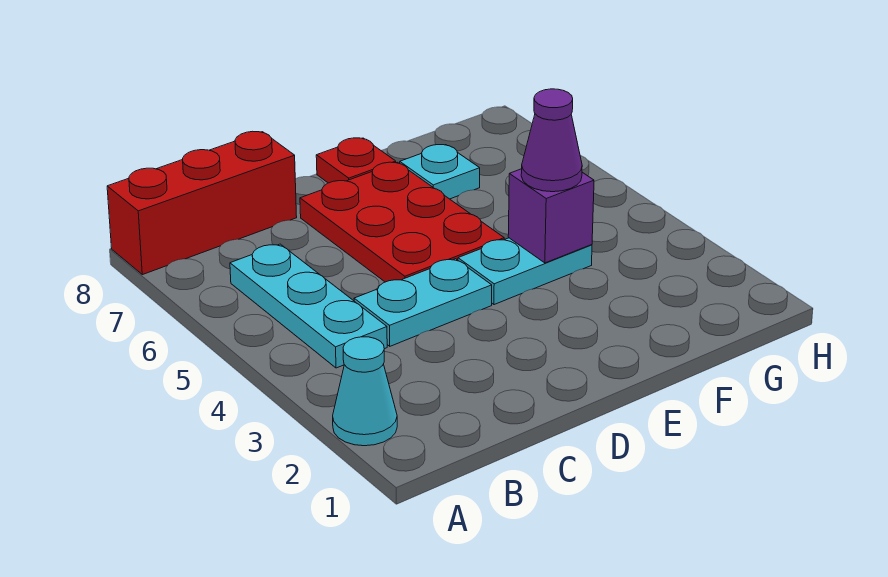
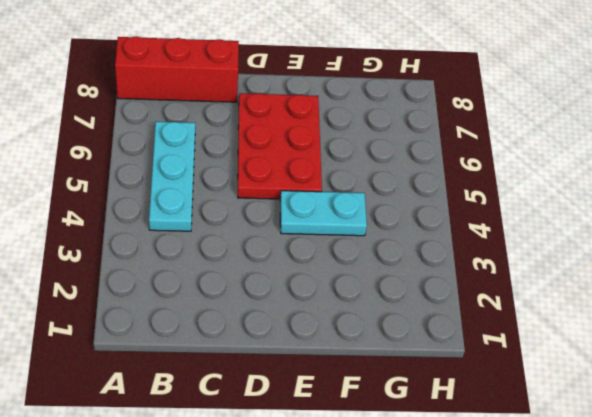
none -> cyan cone A2 level 1
none -> cyan plate C4:D4 level 1

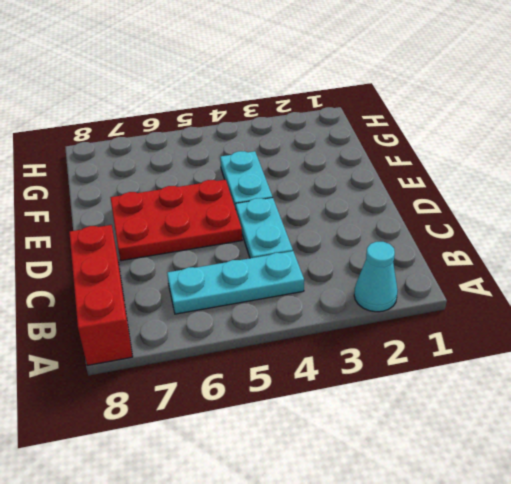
none -> red plate E8 level 1
none -> cyan plate F7 level 1

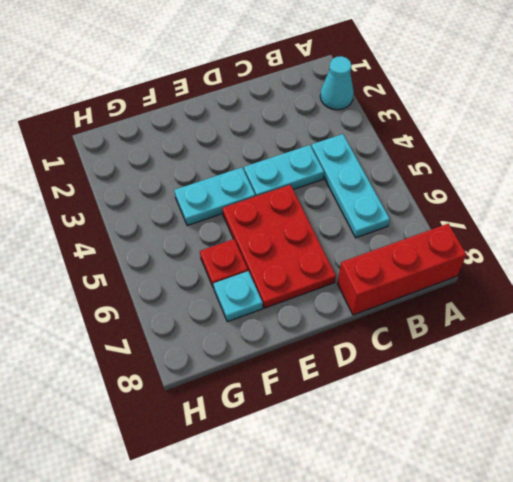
red plate F6 level 1 -> red plate E8 level 1
none -> purple brick F4 level 2
none -> purple cone F4 level 3

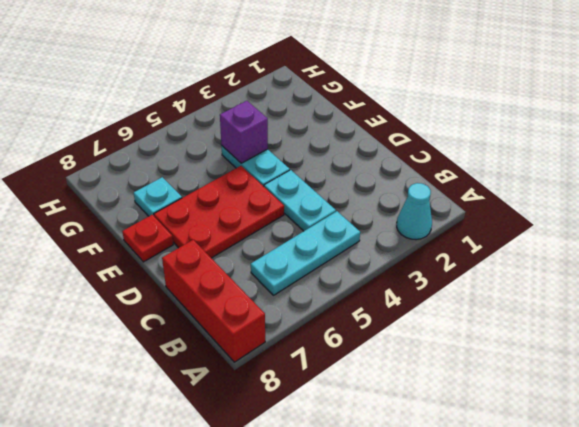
none -> purple cone F4 level 3

